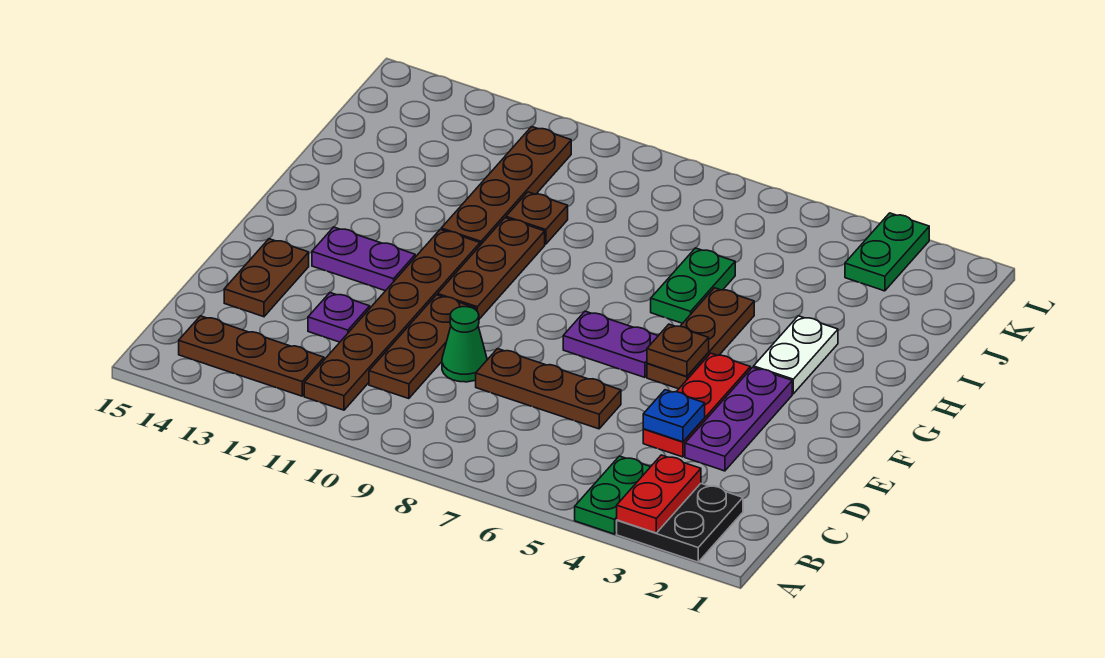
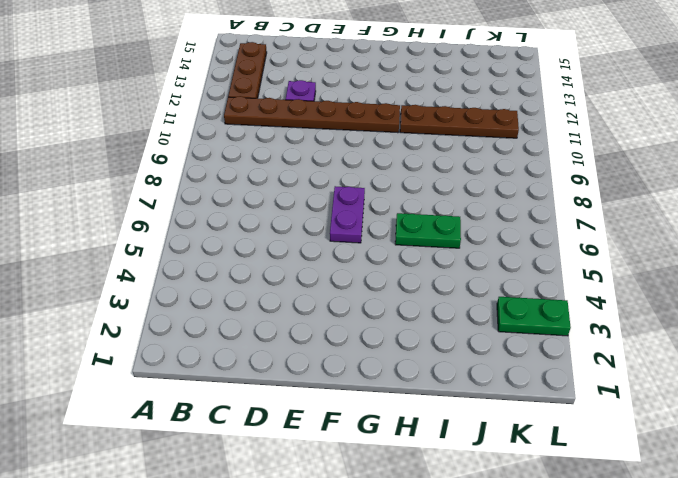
none -> black plate A2:B3 level 1
none -> green plate A4:B4 level 1
none -> brown plate C10:E10 level 1

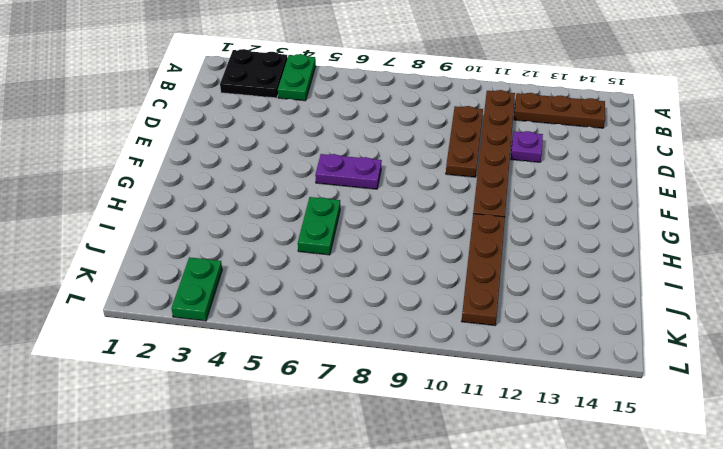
none -> purple plate D3:F3 level 1
none -> red plate D4:F4 level 1
none -> brown plate D6:D8 level 1

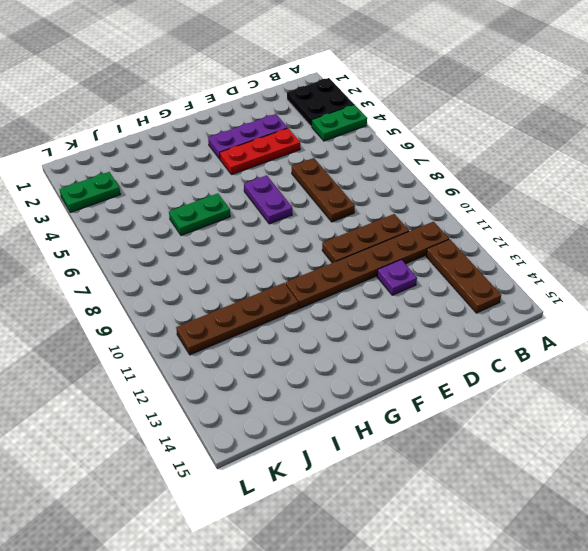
none -> green cone D9 level 1
none -> brown plate D14:E14 level 1
none -> brown plate F5:H5 level 1

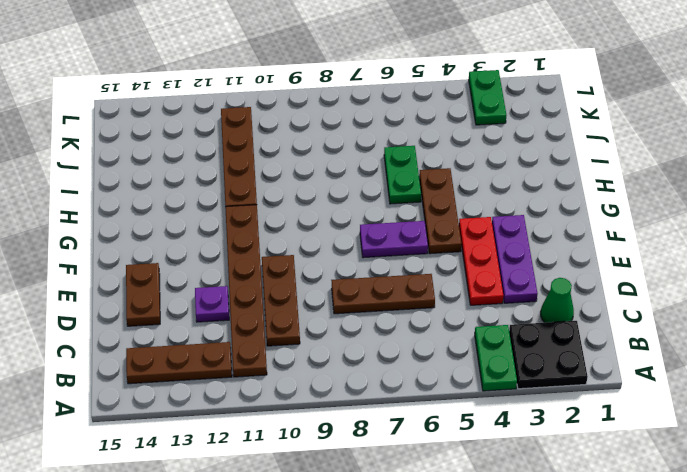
green cone C2 level 1 -> green cone D9 level 1
none -> brown plate F10:H10 level 1
none -> purple plate F12:F13 level 1
none -> white plate G3:H3 level 1

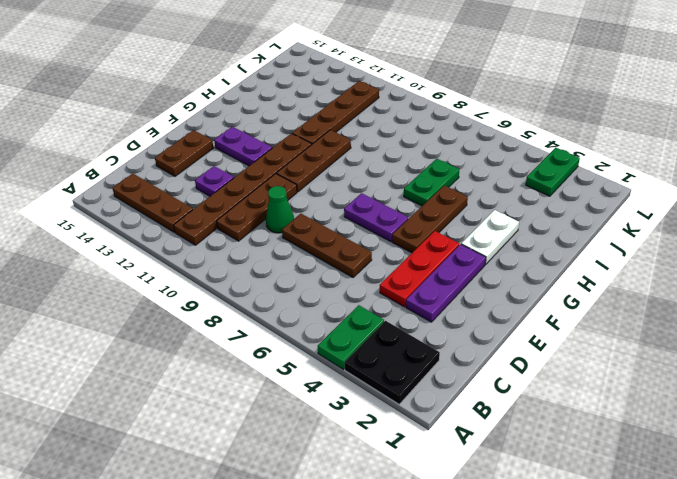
none -> brown plate I10 level 1
none -> red plate A3:B3 level 2
none -> blue plate D4 level 2

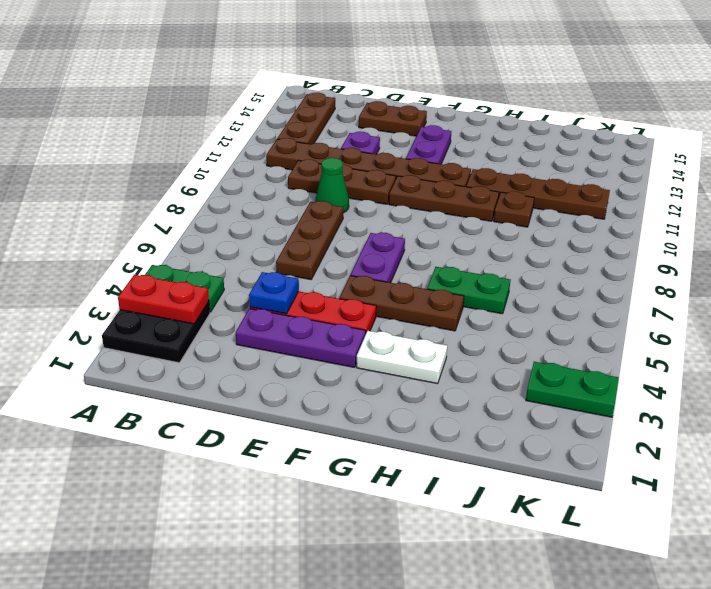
none -> brown plate F5 level 2

